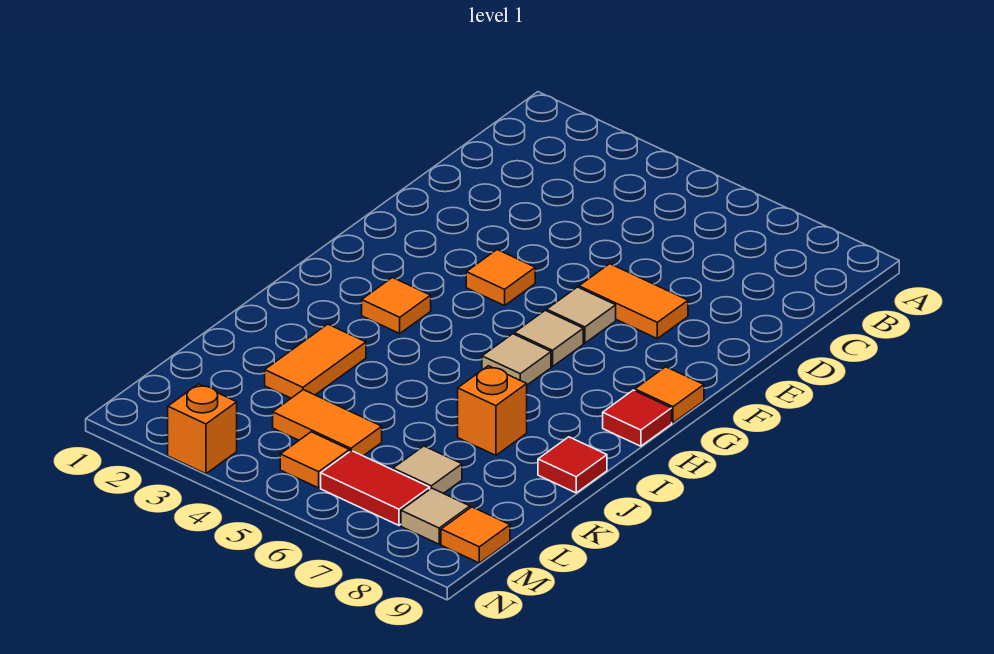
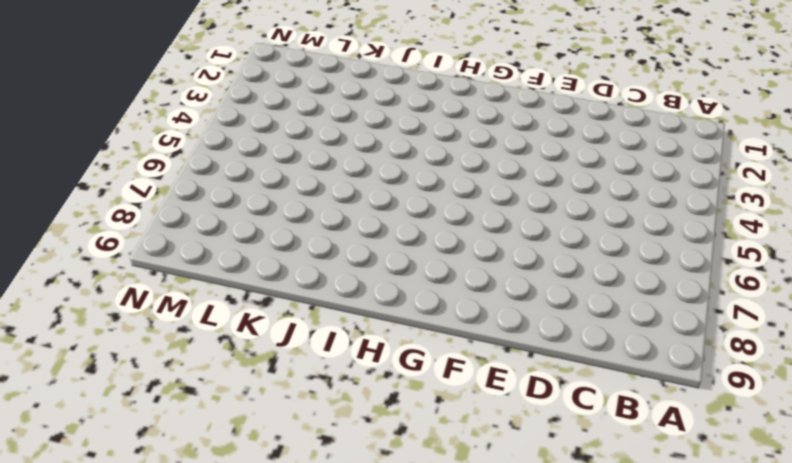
none -> orange tile E6:E7 level 1
none -> orange tile F4 level 1
none -> tan tile F6 level 1

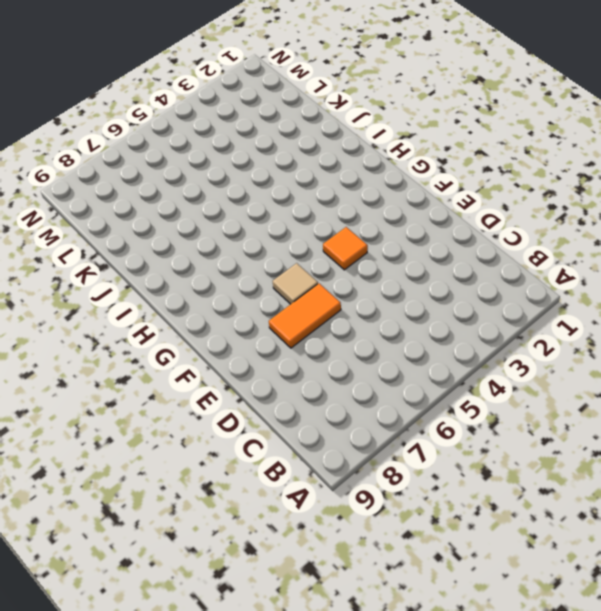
none -> tan tile G6 level 1
none -> orange tile G9 level 1
none -> orange tile H3 level 1

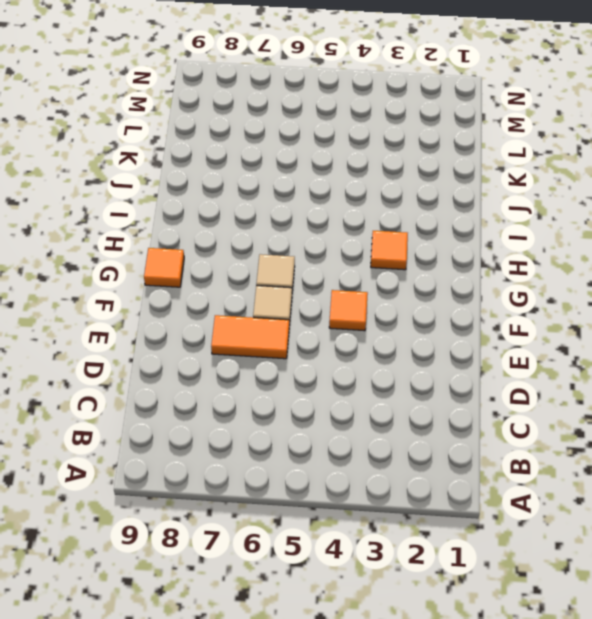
none -> tan tile H6 level 1
none -> red tile H9 level 1
none -> orange tile J3:K3 level 1

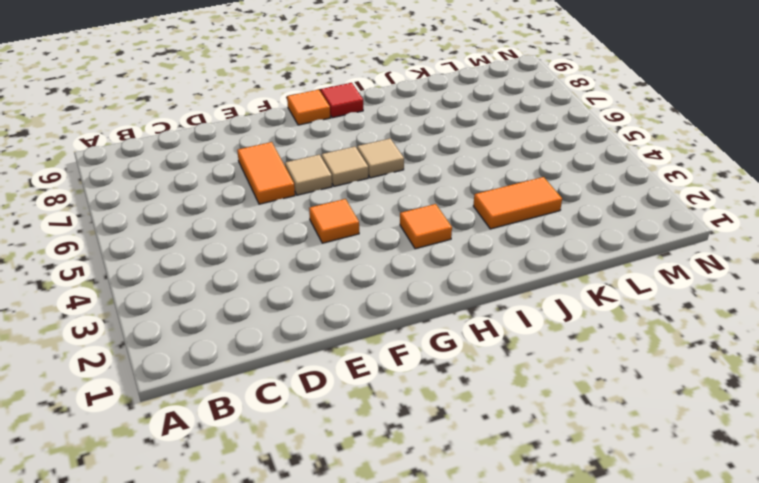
none -> orange brick J7 level 1
none -> red tile J9 level 1
none -> orange tile L4:L5 level 1

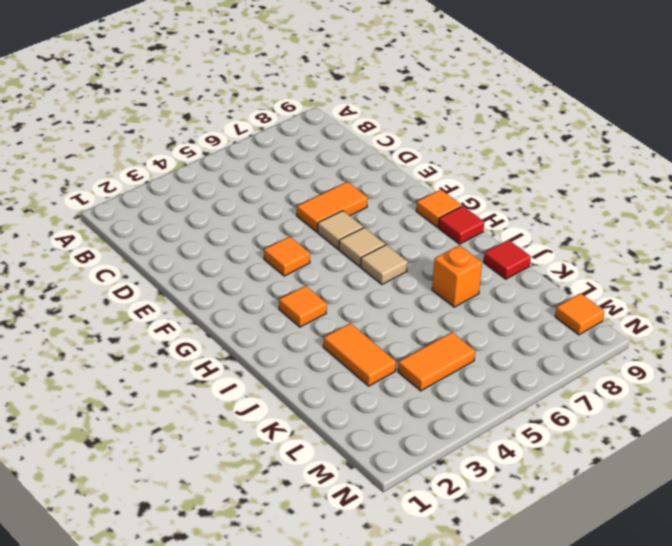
none -> tan tile L7 level 1
none -> orange tile M5 level 1
none -> red tile M6:M7 level 1

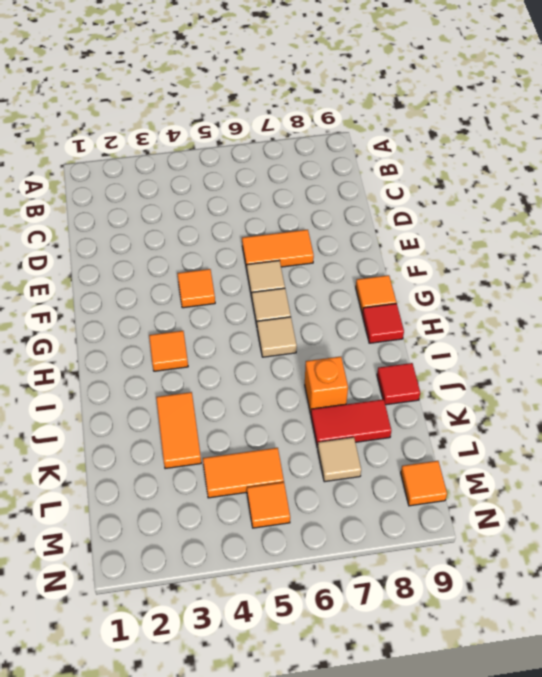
red tile K7:K8 level 1 -> red tile M6:M7 level 1
none -> tan tile M8 level 1
none -> orange brick N3 level 1

